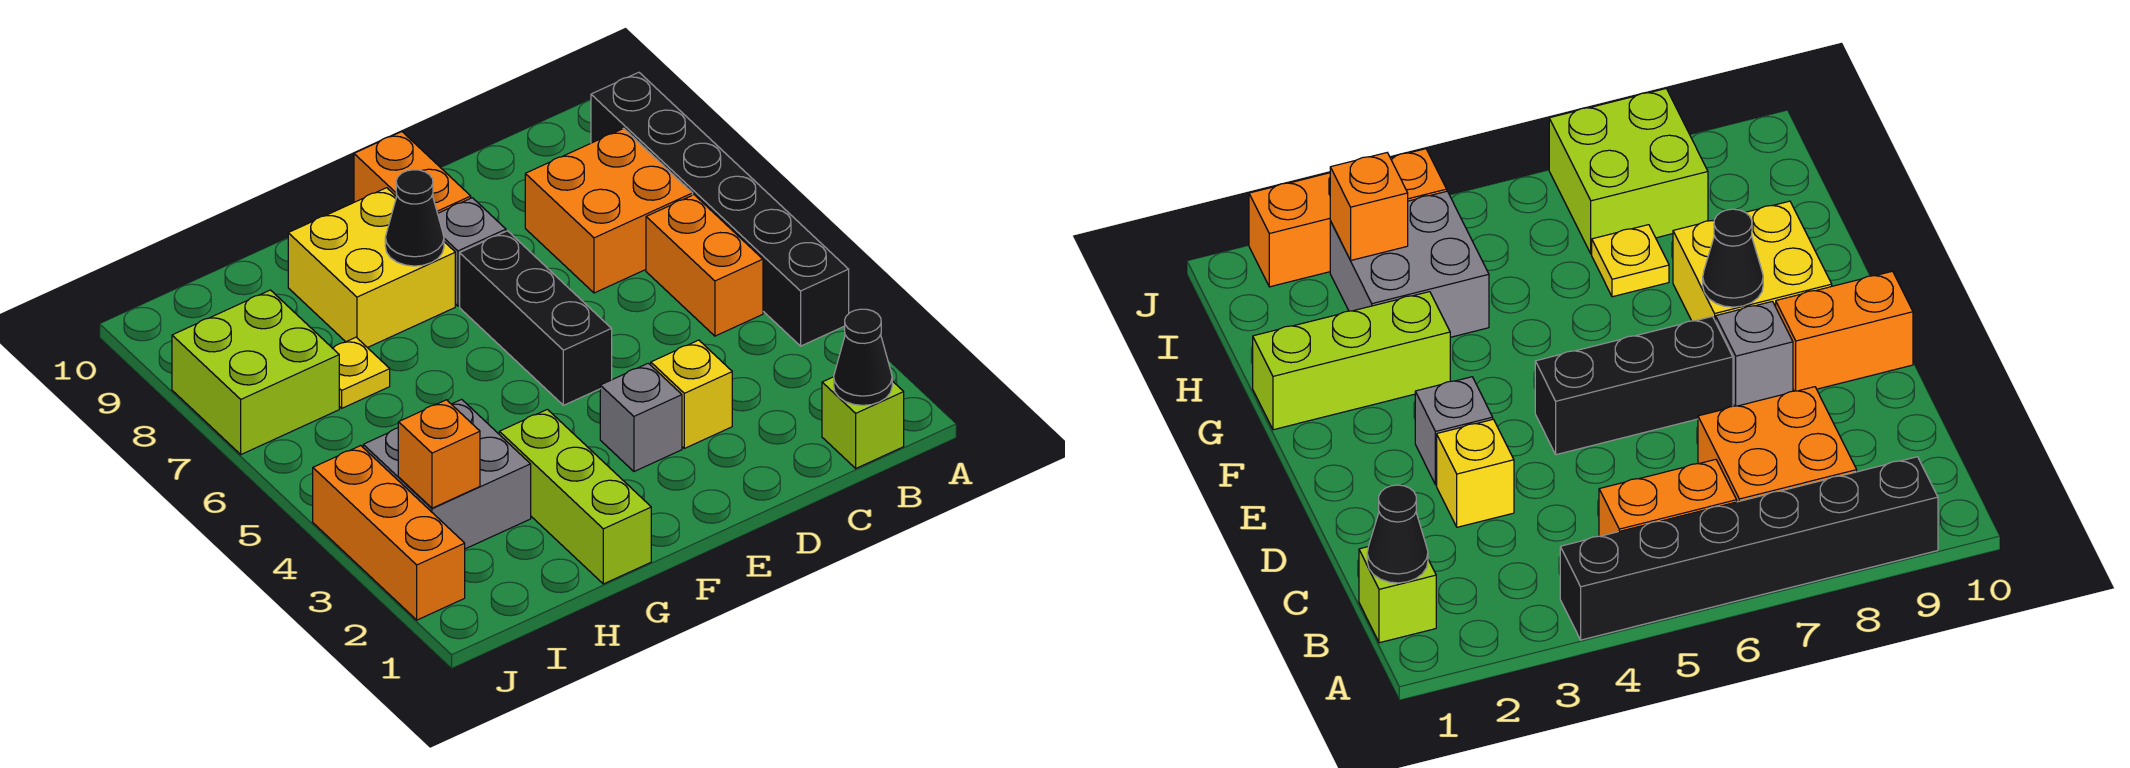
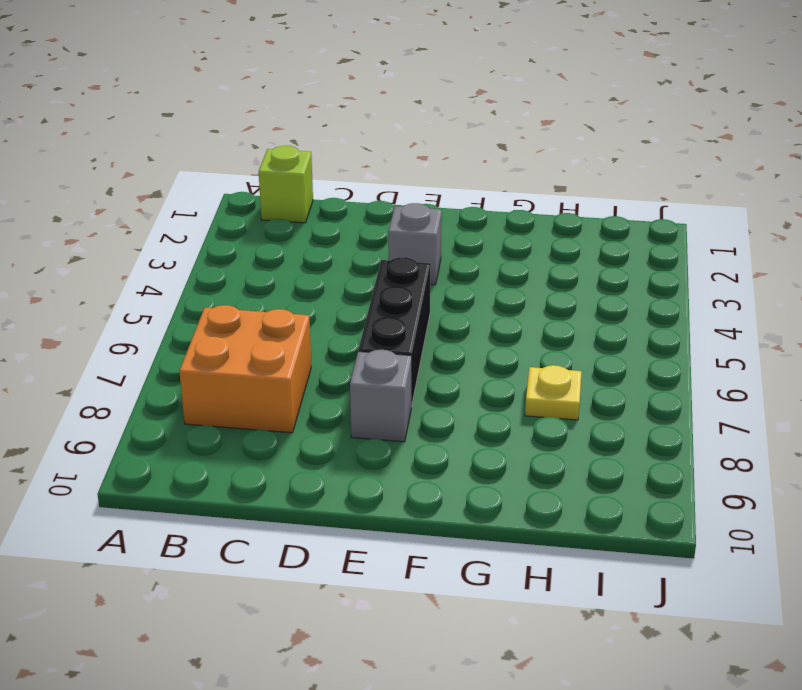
none -> black brick A4:A9 level 1
none -> orange brick B5:B6 level 1
none -> yellow brick D3 level 1

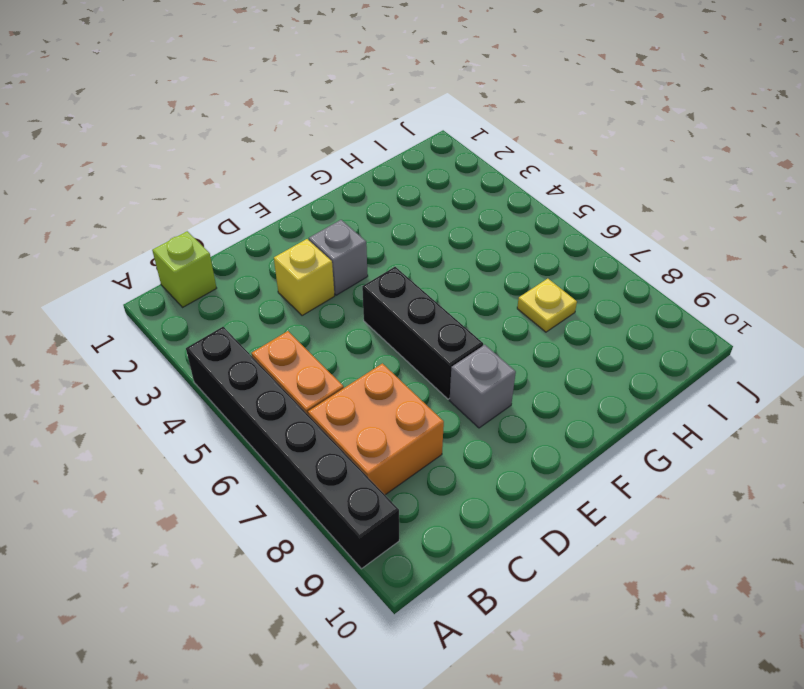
none -> orange brick E9:E10 level 1
none -> yellow brick F8:G9 level 1
none -> lime brick G1:G3 level 1

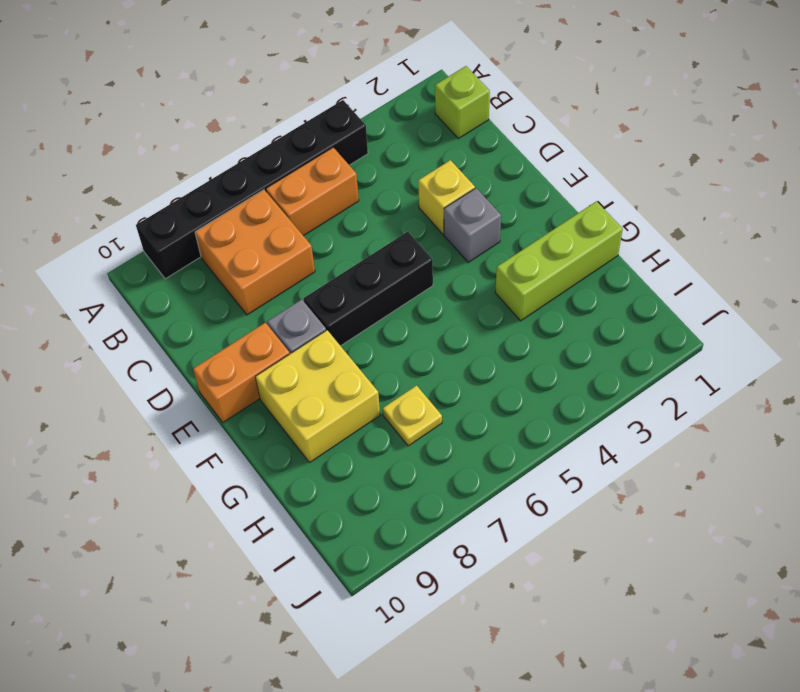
none -> grey brick H3:I4 level 1
none -> lime brick I7:J8 level 1
none -> orange brick J2:J4 level 1

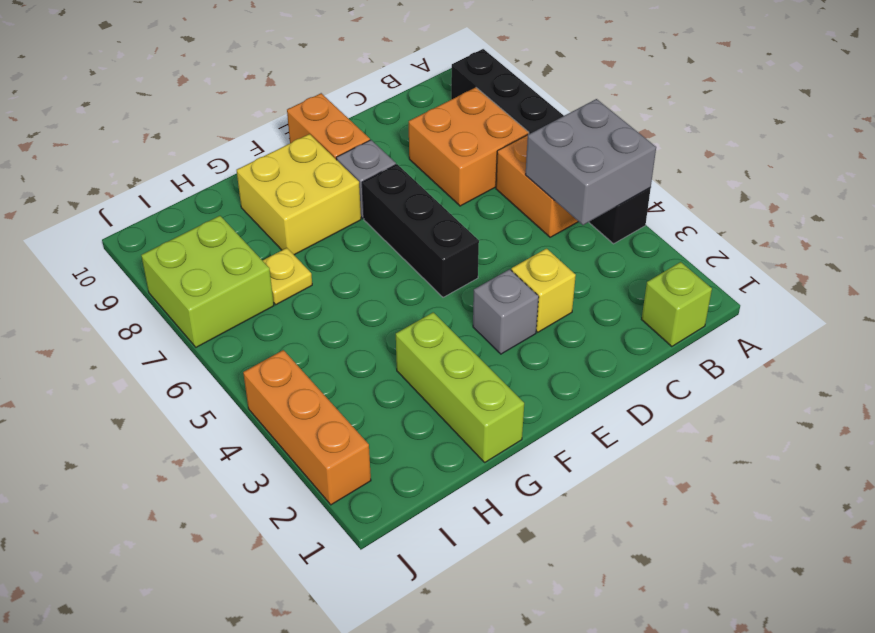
grey brick A4:B5 level 2 -> grey brick H3:I4 level 1
none -> black cone B1 level 2
none -> black cone F8 level 2
none -> orange brick I3 level 2

